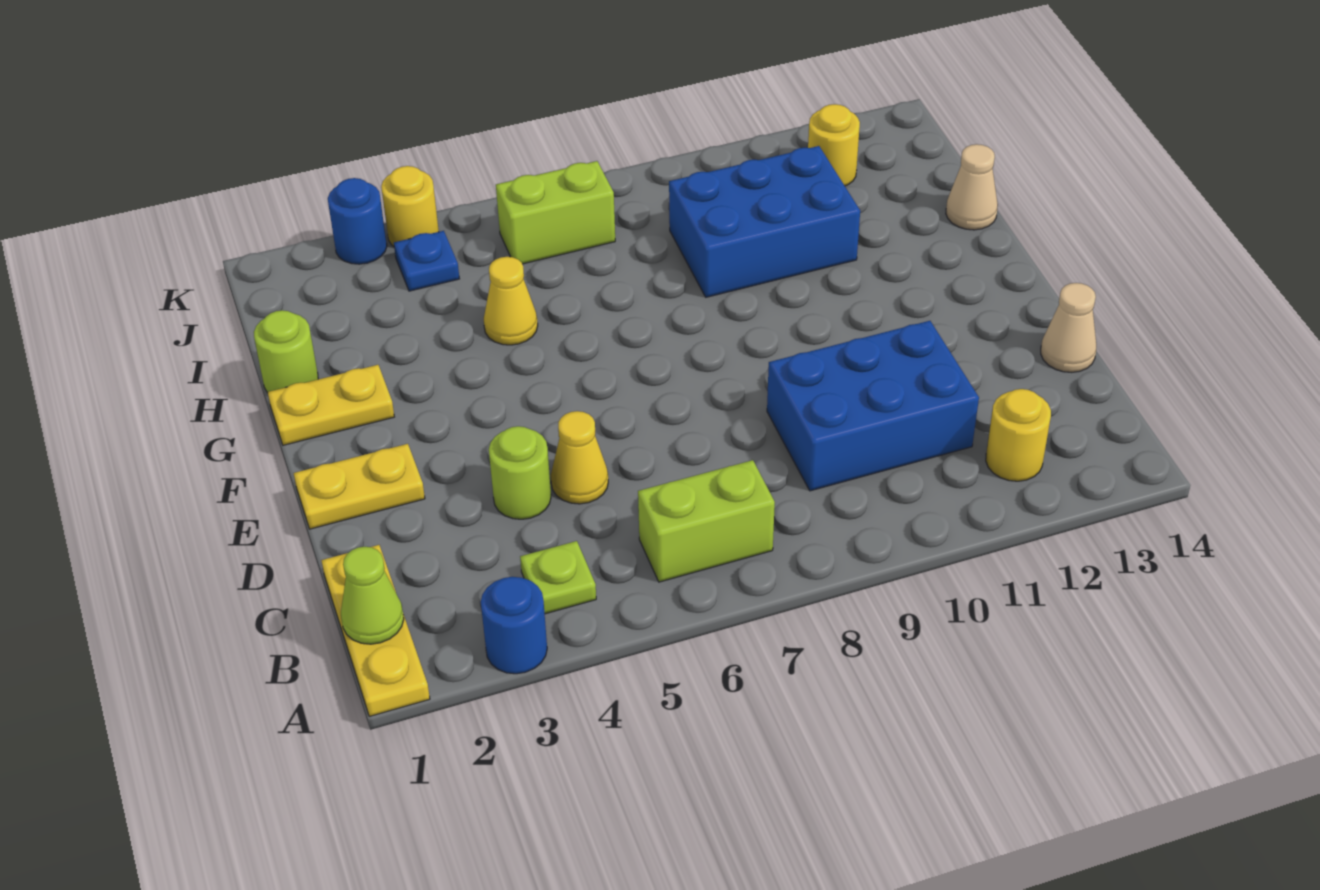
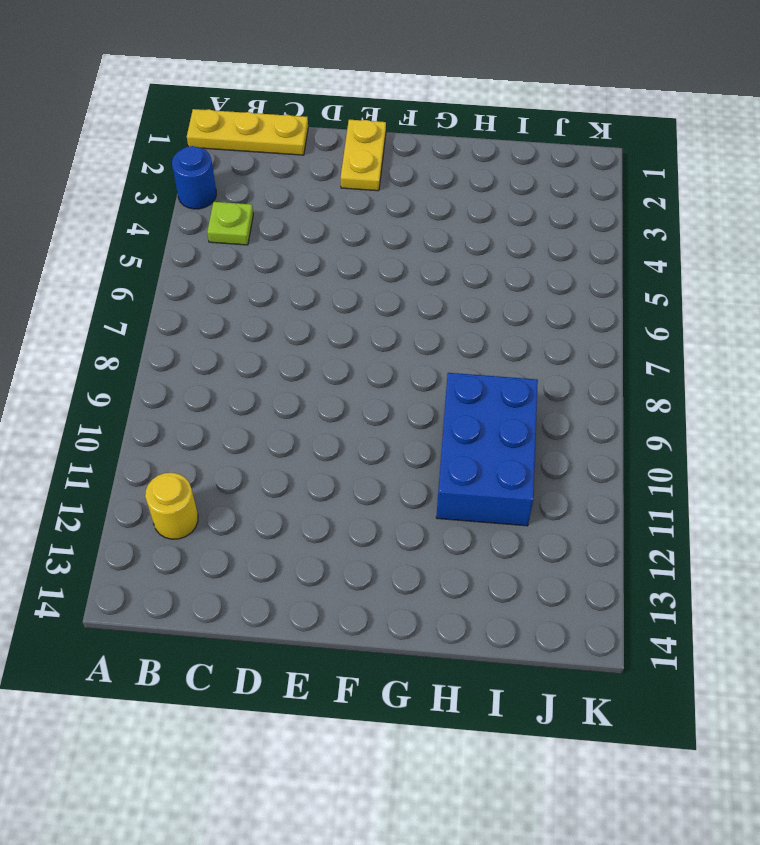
none -> lime brick B6:B7 level 1
none -> blue brick C9:D11 level 1
none -> lime round brick D4 level 1

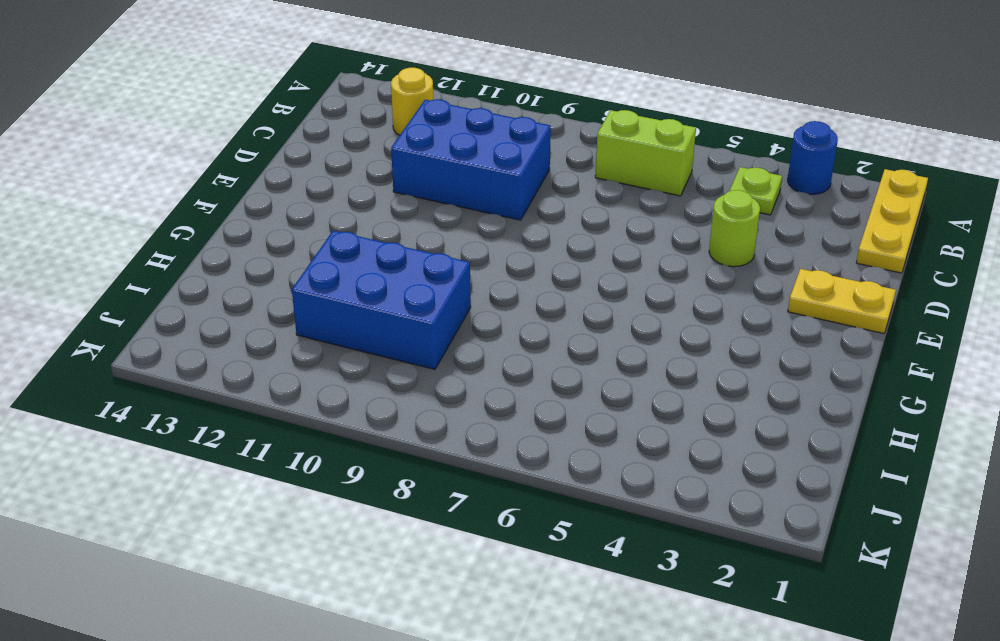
none -> yellow cone D5 level 1
none -> tan cone D14 level 1
none -> yellow plate G1:G2 level 1

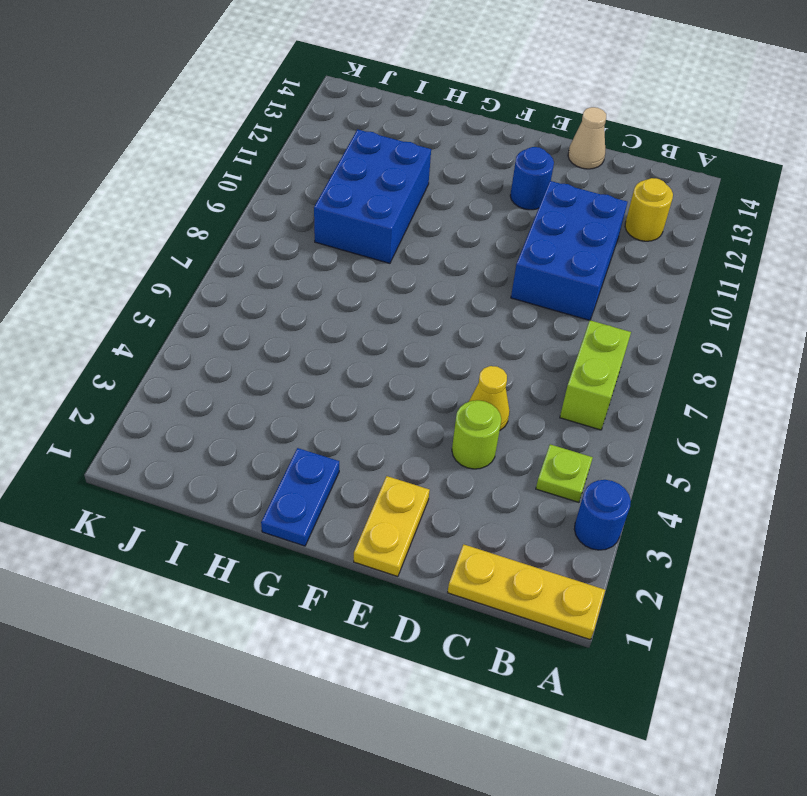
blue round brick E12 level 1 -> blue round brick K3 level 1
blue plate G1:G2 level 1 -> yellow plate G1:G2 level 1
none -> lime round brick H1 level 1
none -> yellow cone H5 level 1
none -> tan cone H14 level 1

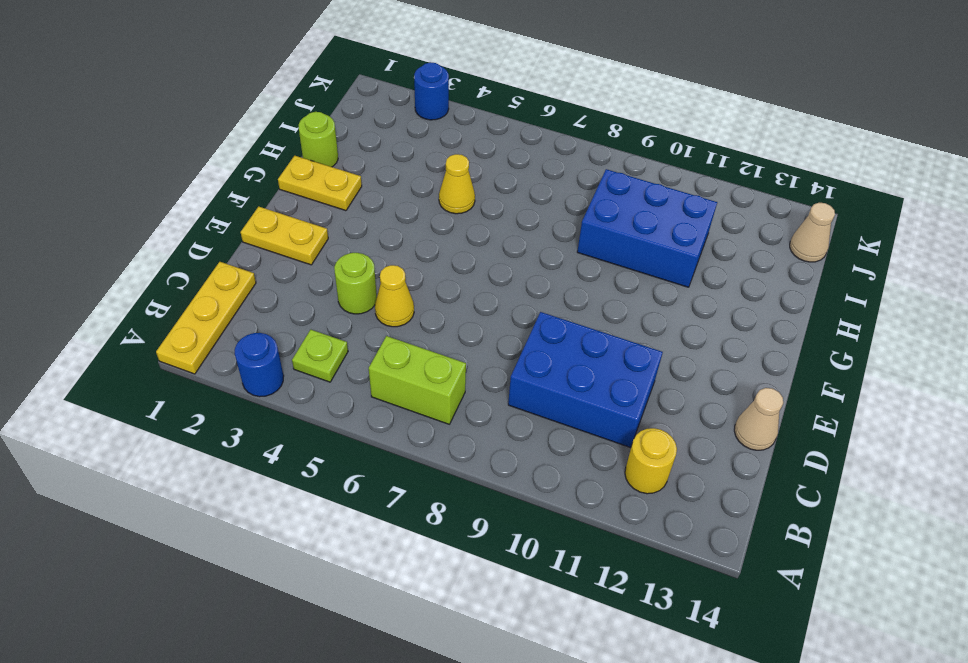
tan cone J14 level 1 -> tan cone H14 level 1
none -> blue plate J4 level 1
none -> lime brick J6:J7 level 1
none -> yellow round brick J12 level 1

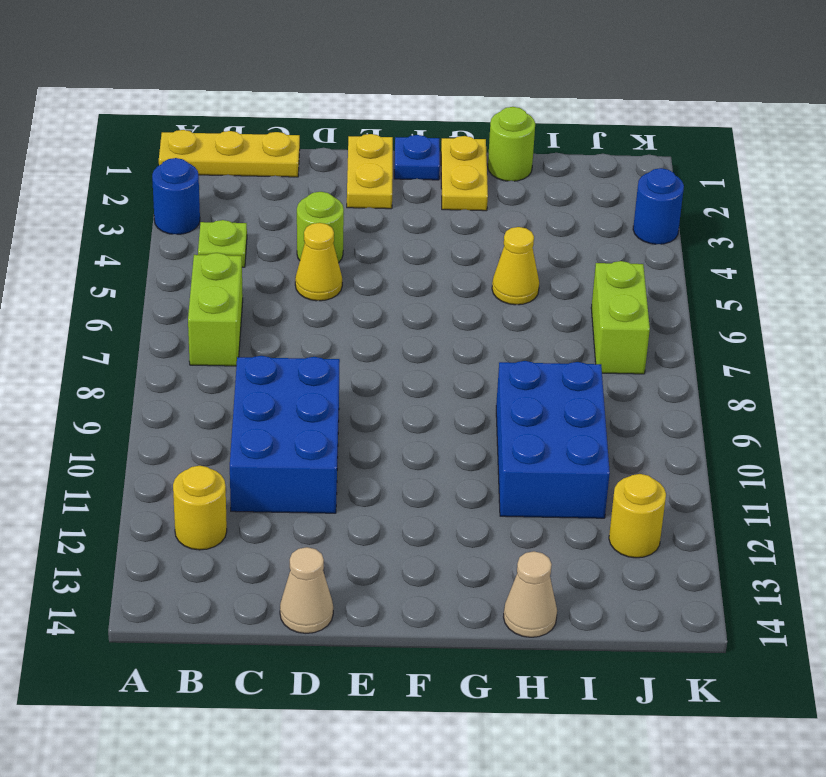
blue plate F1 level 1 -> blue plate J4 level 1
none -> yellow round brick K4 level 1
none -> lime cone B1 level 2

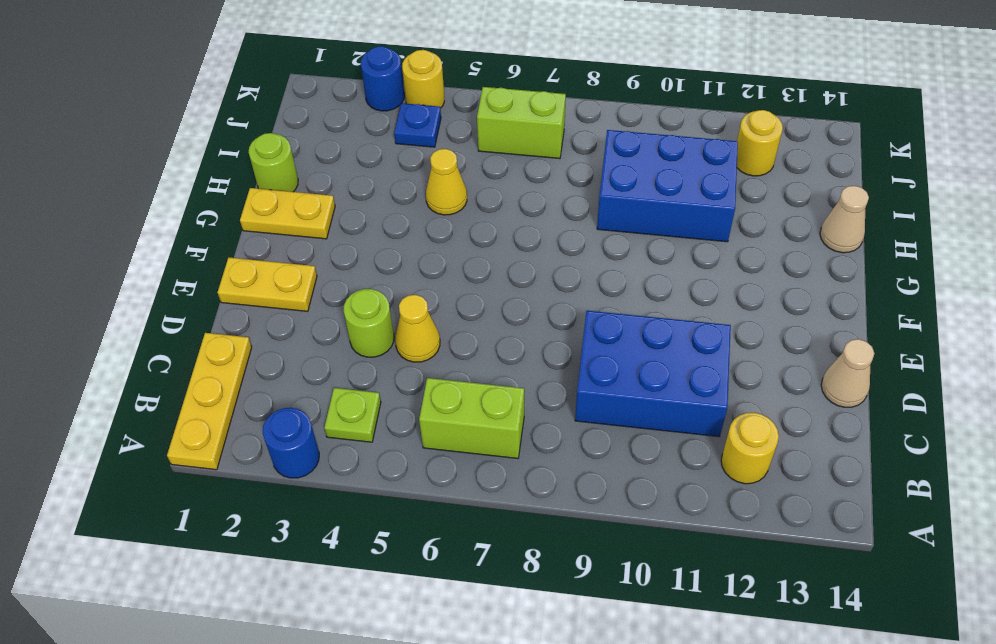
none -> lime cone B1 level 2

